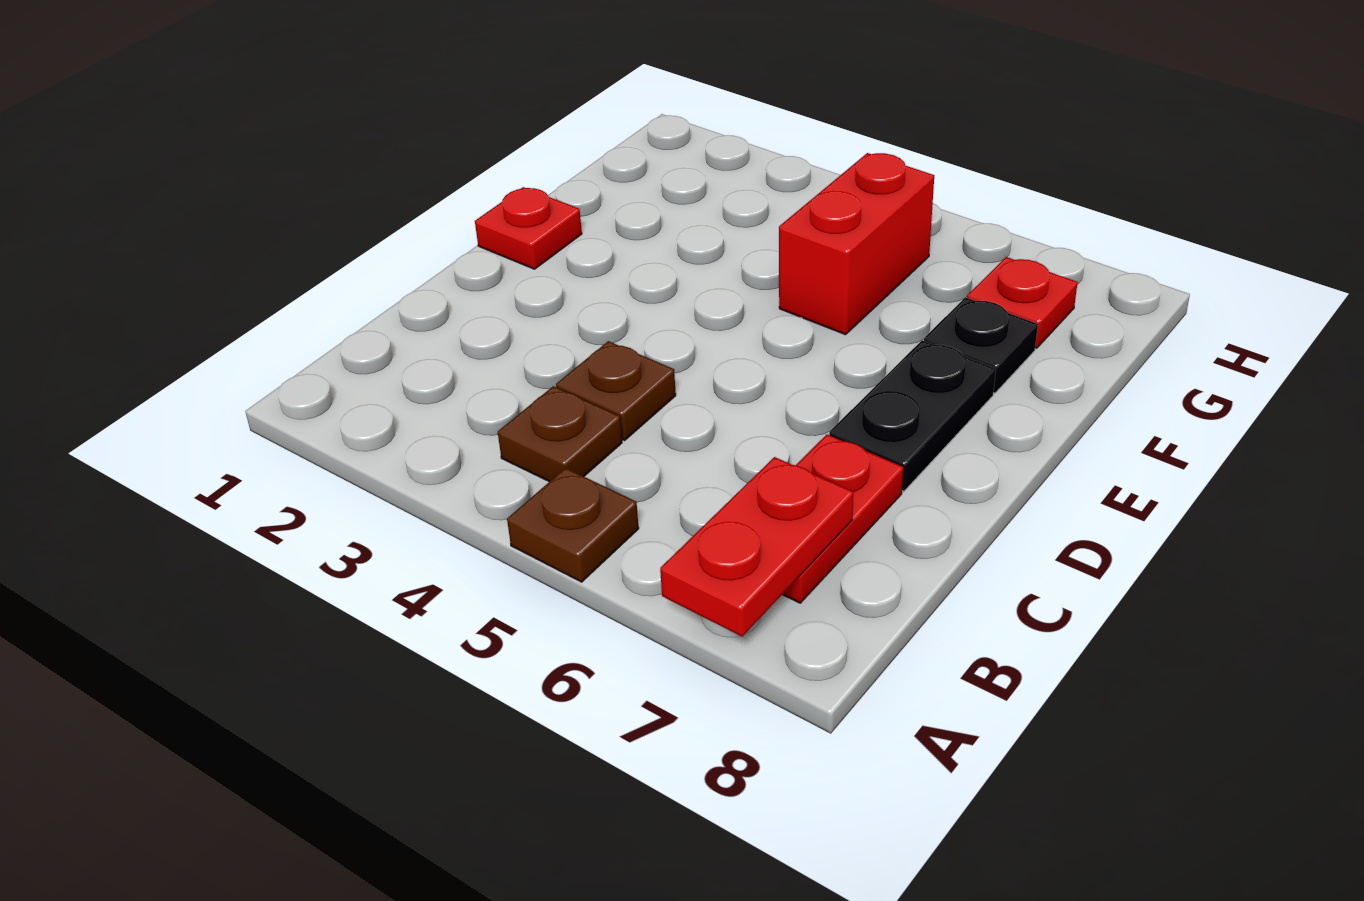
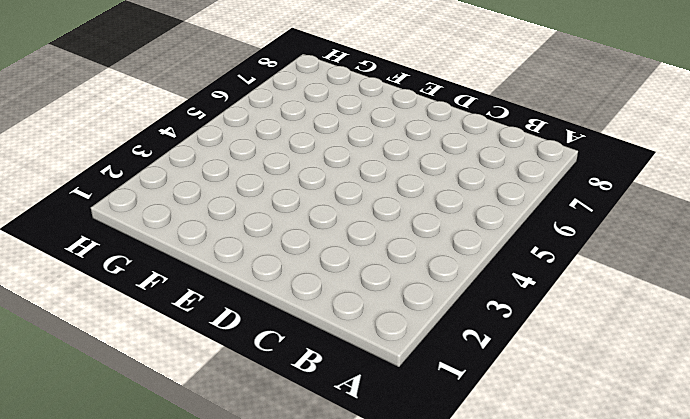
none -> brown plate A5 level 1
none -> brown plate B4 level 1

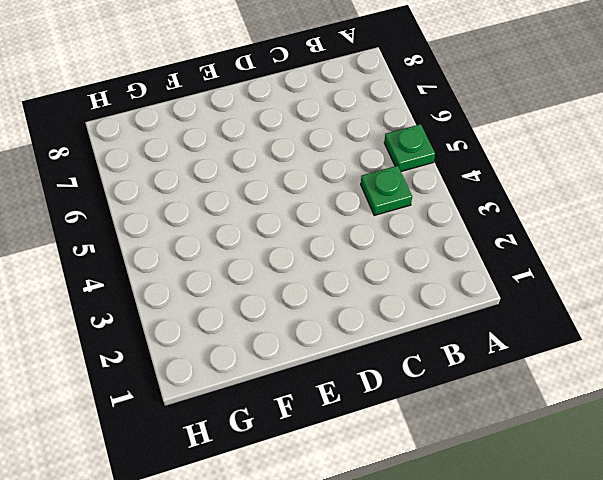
green plate A5 level 1 -> brown plate A5 level 1
green plate B4 level 1 -> brown plate B4 level 1
none -> red plate B7:C7 level 1
none -> brown plate C4 level 1

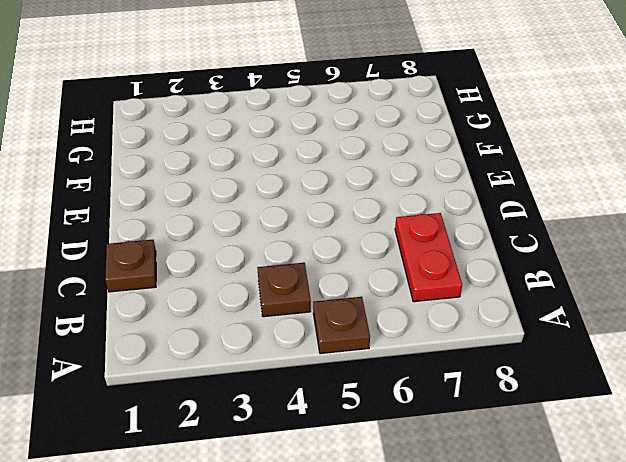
brown plate C1 level 1 -> brown plate C4 level 1
none -> black plate D7:E7 level 1
none -> red plate E1 level 1

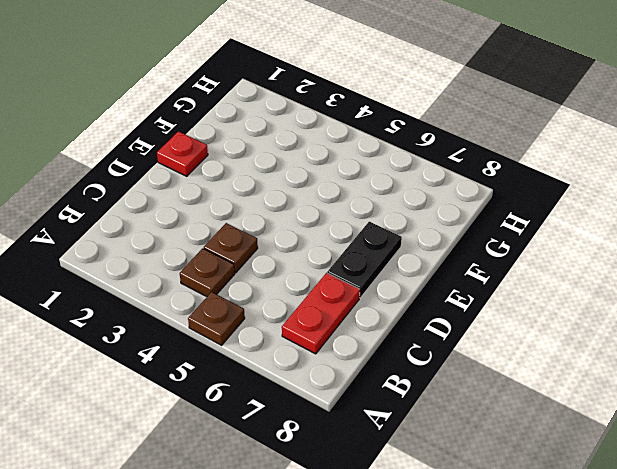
none -> red brick F5:G5 level 1
none -> black plate F7 level 1

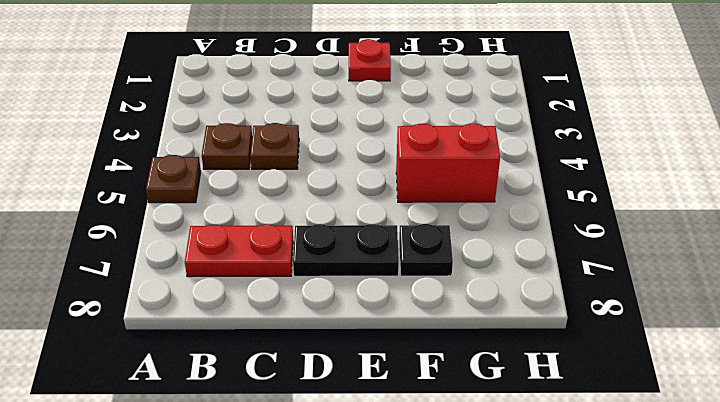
none -> red plate G7 level 1
none -> red plate A7:B7 level 2

